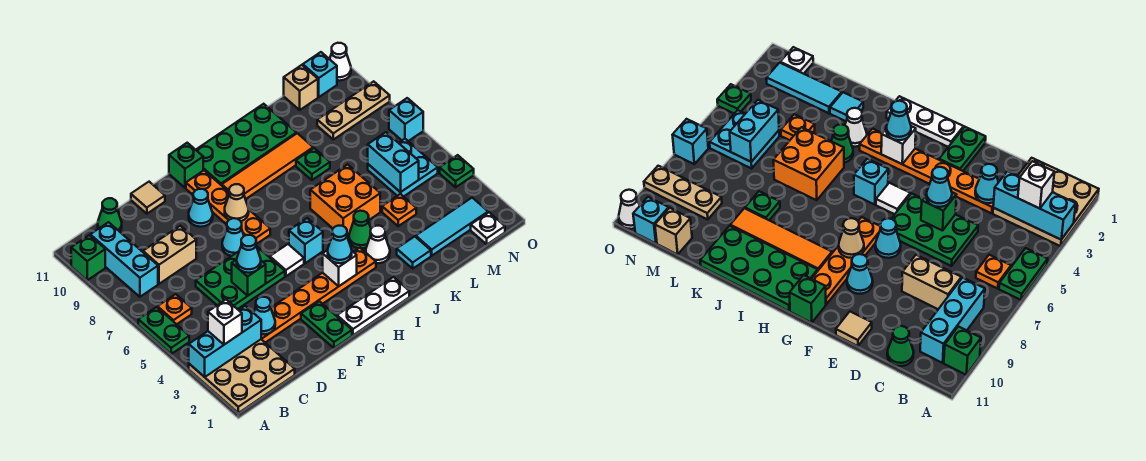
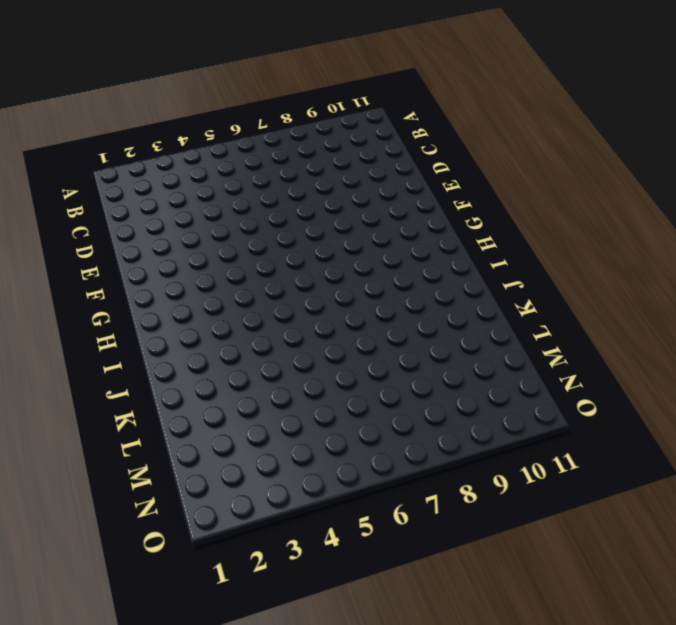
none -> tan plate A1:C3 level 1
none -> green plate A5:A6 level 1
none -> green brick A10 level 1
none -> orange plate B6 level 1

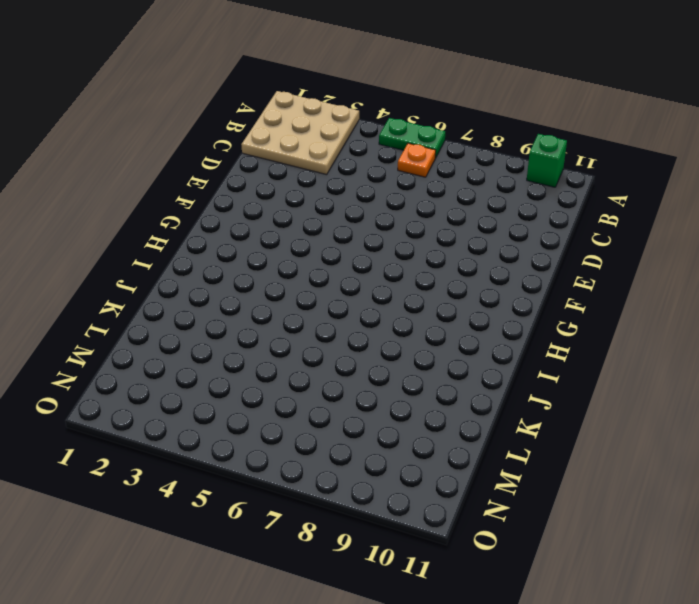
none -> cyan brick B8:B10 level 1
none -> tan brick C8:D8 level 1
none -> green cone C11 level 1
none -> orange plate D3:I3 level 1

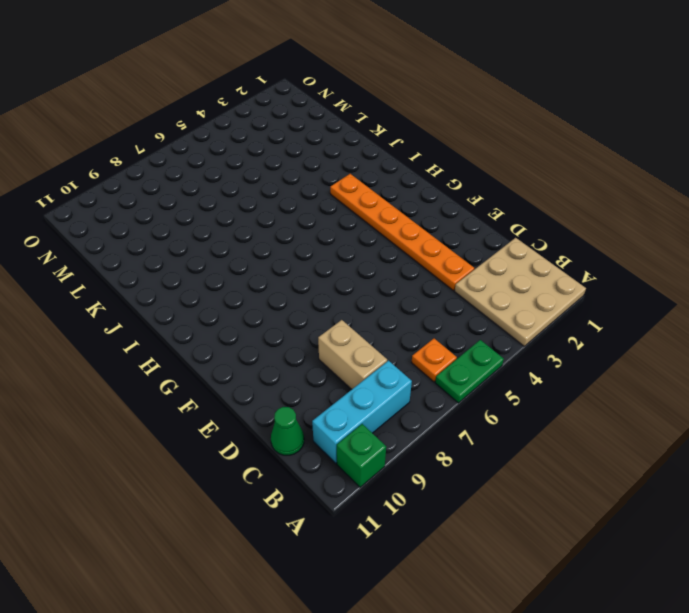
none -> green plate D5:F6 level 1
none -> tan tile E11 level 1
none -> green plate F1:F2 level 1
none -> cyan cone F7 level 1

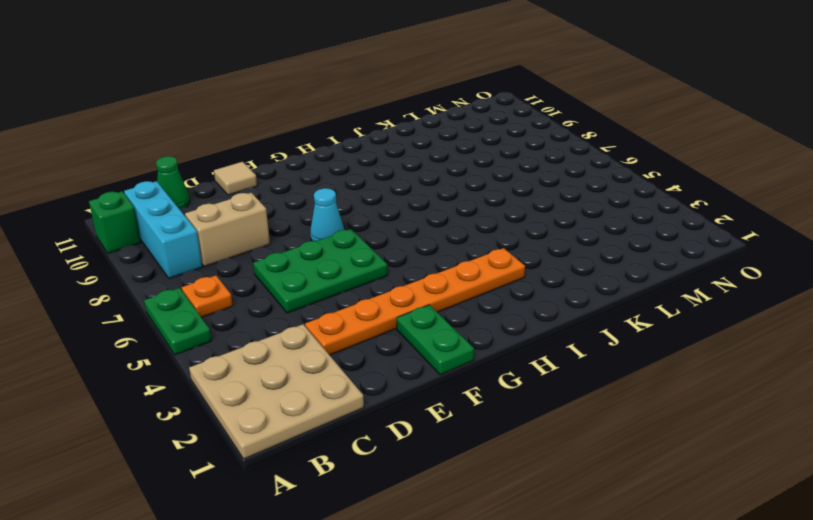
none -> cyan cone F9 level 1
none -> white plate G1:I1 level 1
none -> white tile G5 level 1
none -> orange plate G7:G10 level 1

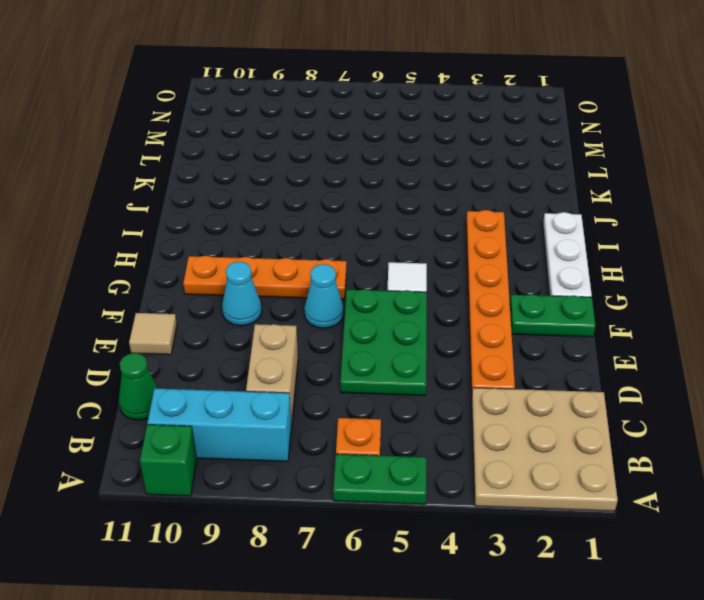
none -> green brick G11 level 1
none -> cyan brick H5 level 1
none -> orange tile H9:K9 level 1
none -> green plate H10:K11 level 1

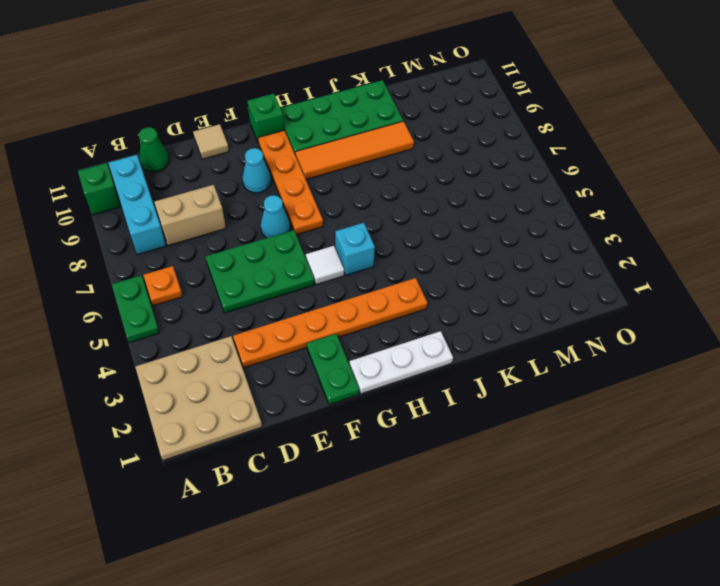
none -> white cone J3 level 1
none -> green cone J4 level 1
none -> orange brick J5:K6 level 1
none -> cyan tile K2 level 1

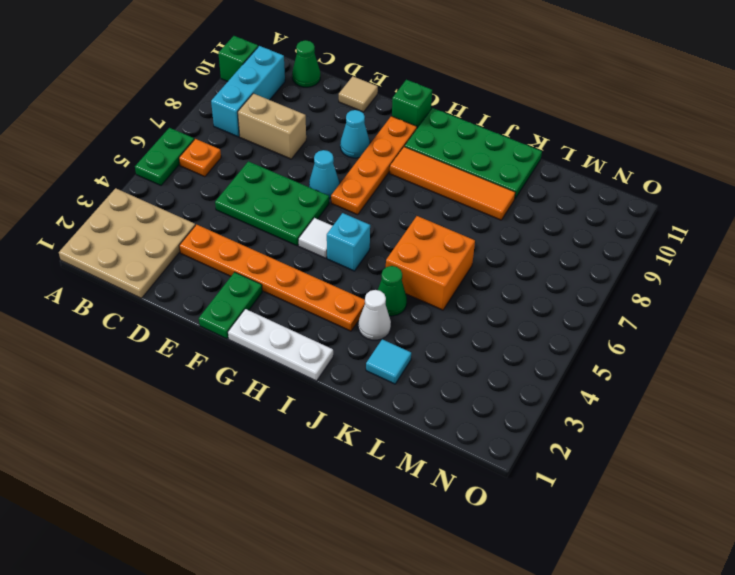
none -> green plate K8 level 1
none -> cyan tile L2:N2 level 1
none -> orange plate L4 level 1
none -> cyan plate M5:N6 level 1

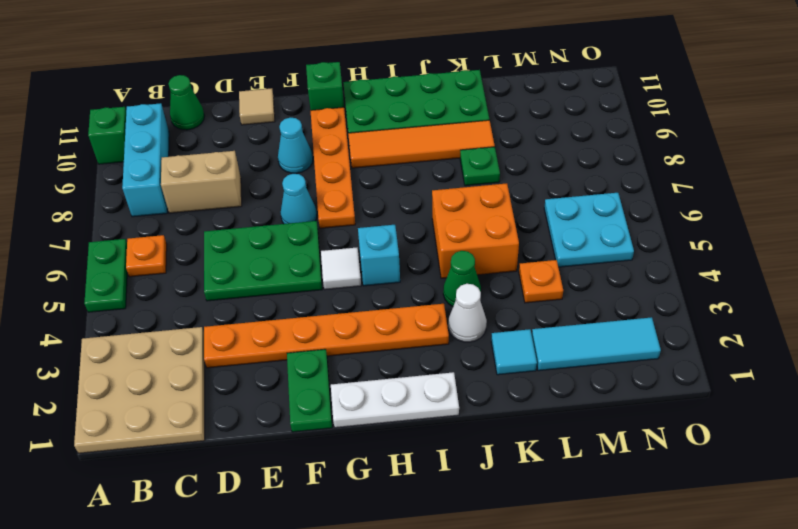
none -> tan plate M9:O9 level 1
none -> tan brick M11 level 1
none -> white plate N1 level 1
none -> cyan brick N11 level 1

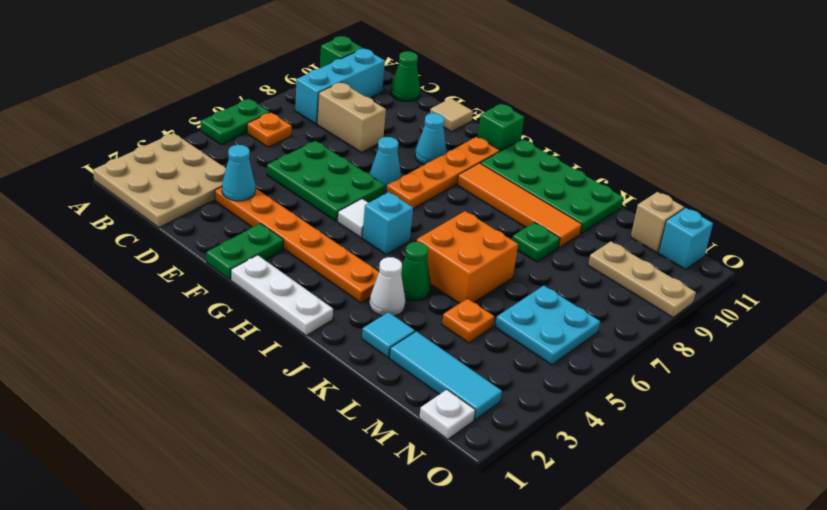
none -> green plate O4 level 1
none -> cyan brick O7 level 1
none -> white cone O11 level 1
none -> cyan brick A3:C3 level 2

